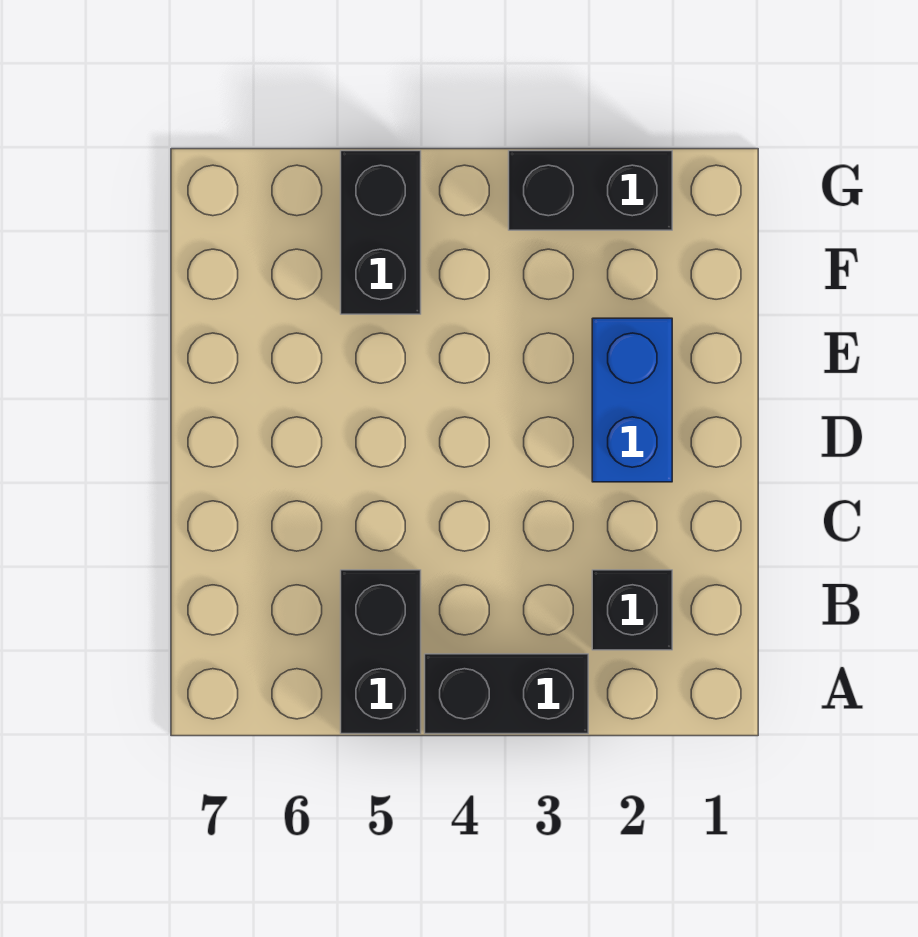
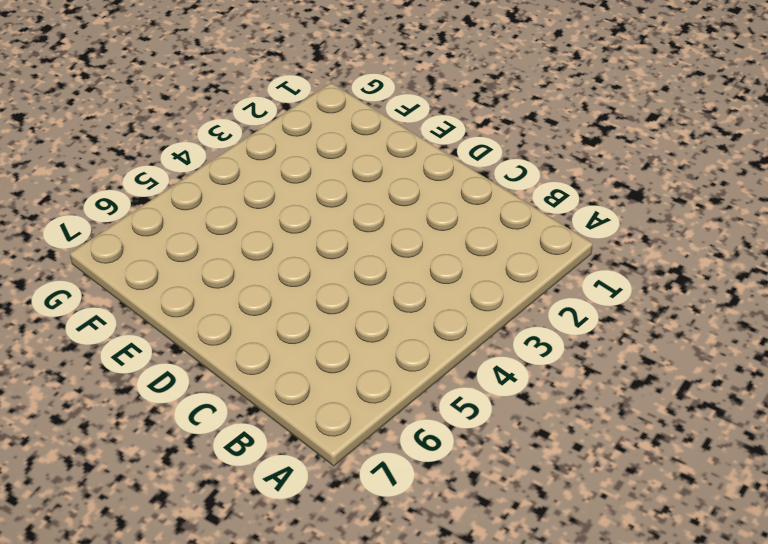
none -> black brick A3:A4 level 1
none -> black brick A5:B5 level 1

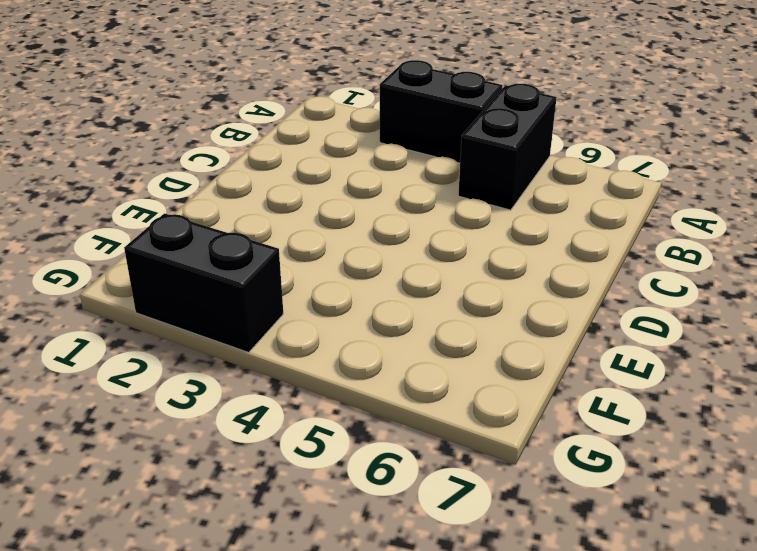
none -> black brick B2 level 1
none -> blue brick D2:E2 level 1

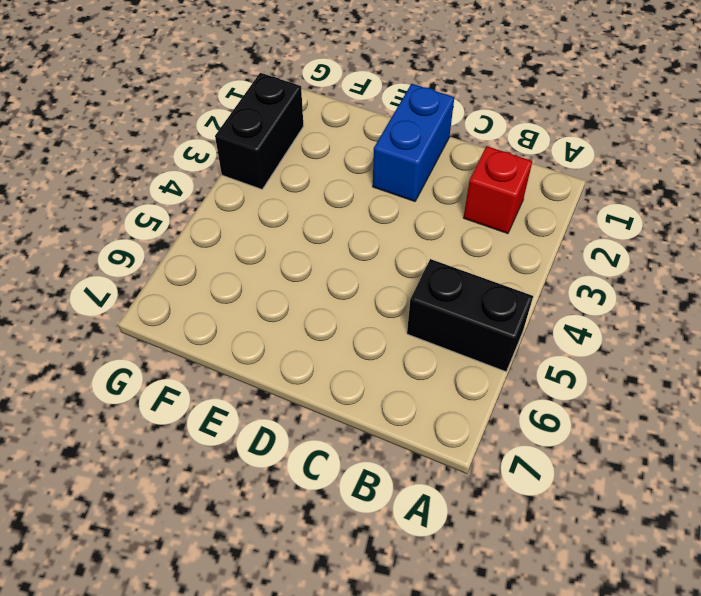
red brick B2 level 1 -> black brick B2 level 1
blue brick D1:D2 level 1 -> blue brick D2:E2 level 1
none -> black brick A3:A4 level 1
none -> black brick F5:G5 level 1

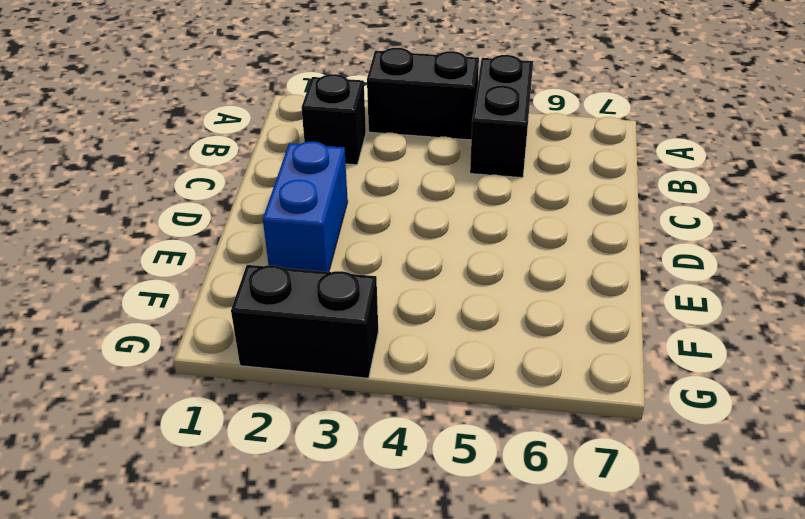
none -> black brick F5:G5 level 1

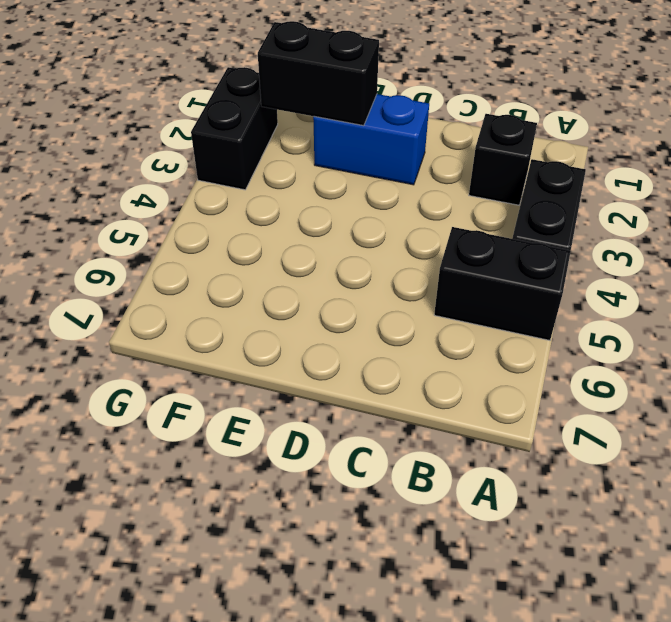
black brick E2:F2 level 2 -> black brick F5:G5 level 1

